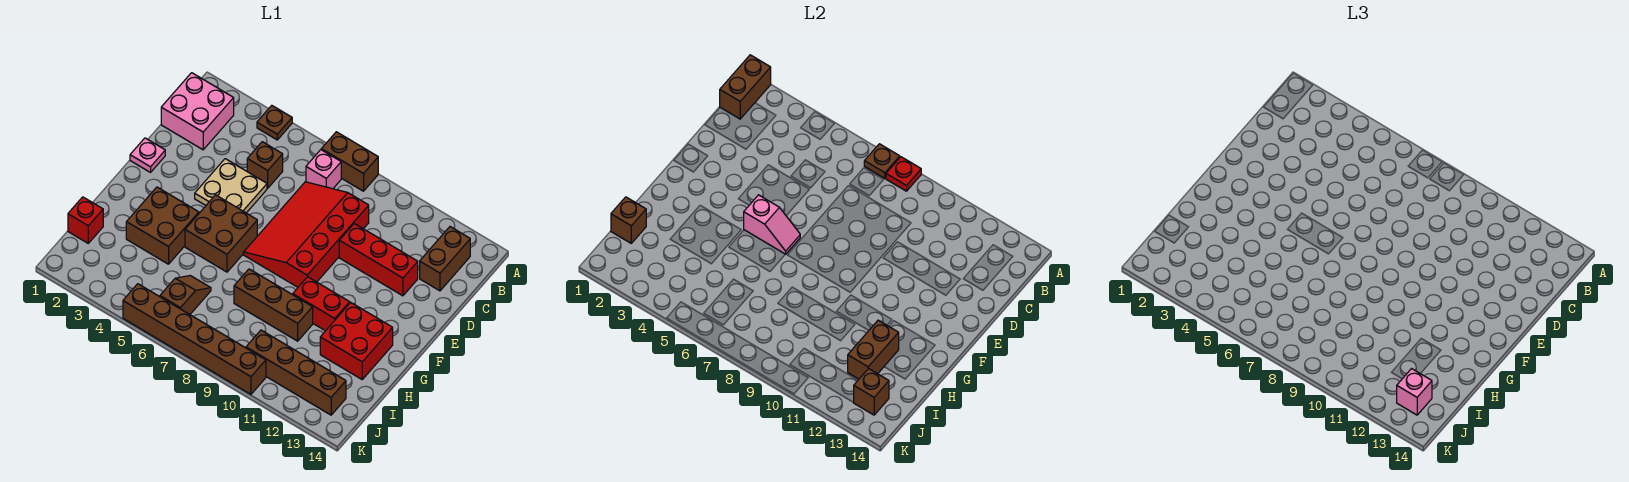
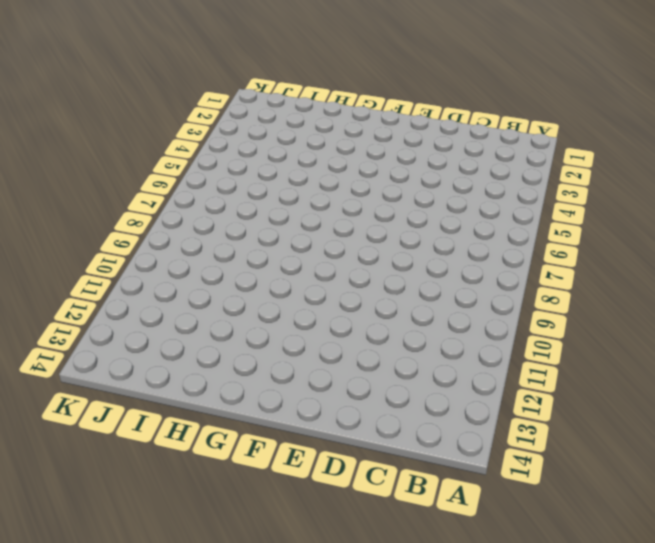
none -> brown plate A4 level 1
none -> brown brick A7:A8 level 1
none -> pink brick B1:C2 level 1

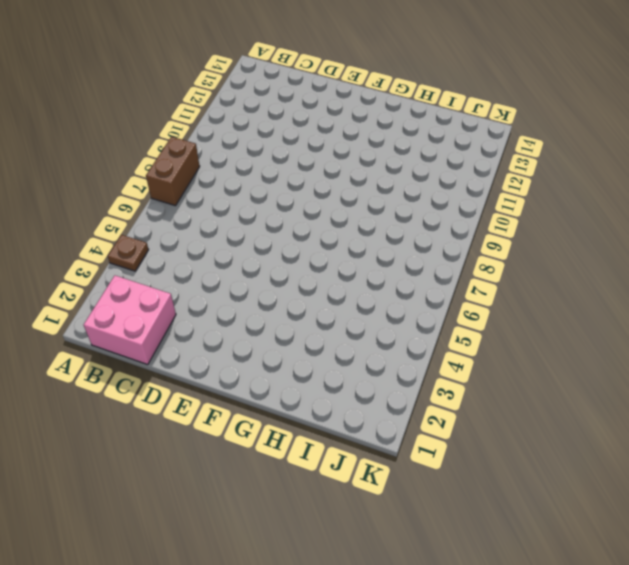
none -> pink brick B7 level 1
none -> brown brick B13:C13 level 1
none -> brown brick C5 level 1

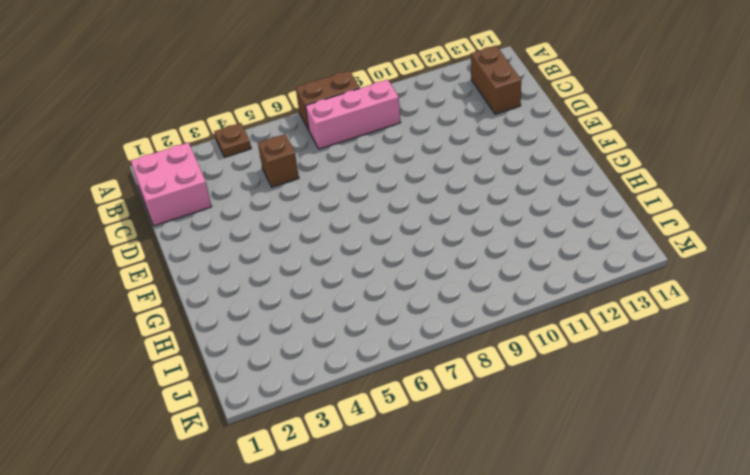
pink brick B7:B9 level 1 -> pink brick B7 level 1
none -> red slope C7:F9 level 1 top 9
none -> tan plate D4:E5 level 1
none -> red brick D10:D12 level 1

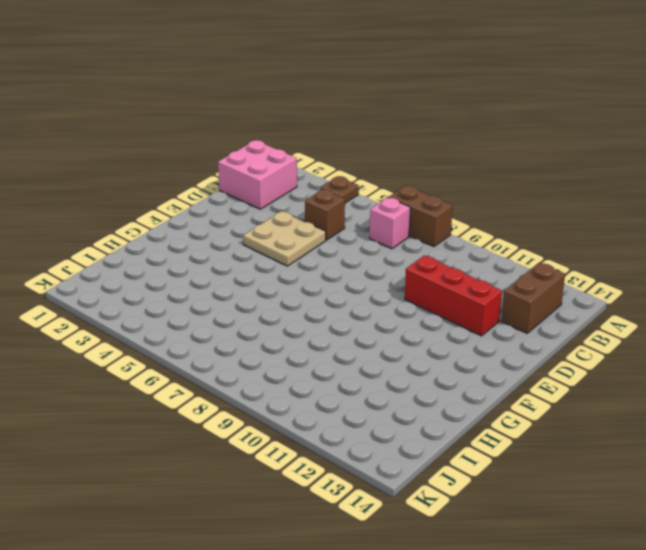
none -> red slope C7:F9 level 1 top 9
none -> pink plate E1 level 1
none -> brown brick F5:G6 level 1

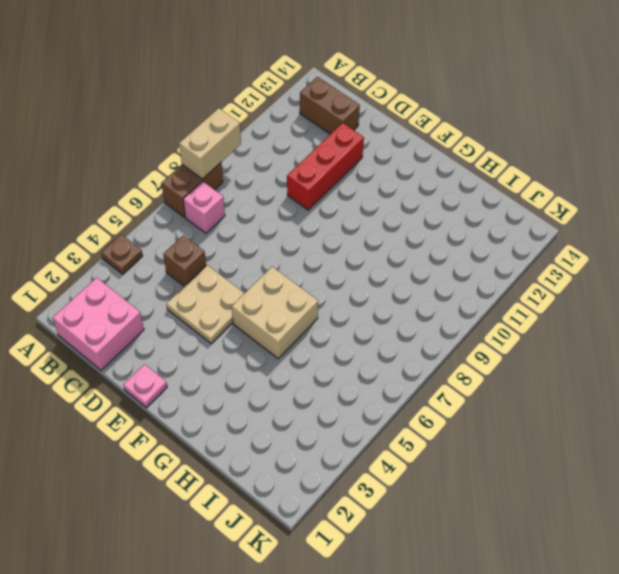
tan brick A8:A9 level 2 -> red plate A8 level 2
tan brick F5:G6 level 1 -> brown brick F5:G6 level 1
none -> red slope C7:F9 level 1 top 9
none -> brown brick G3:H4 level 1
none -> red brick G10:G11 level 1

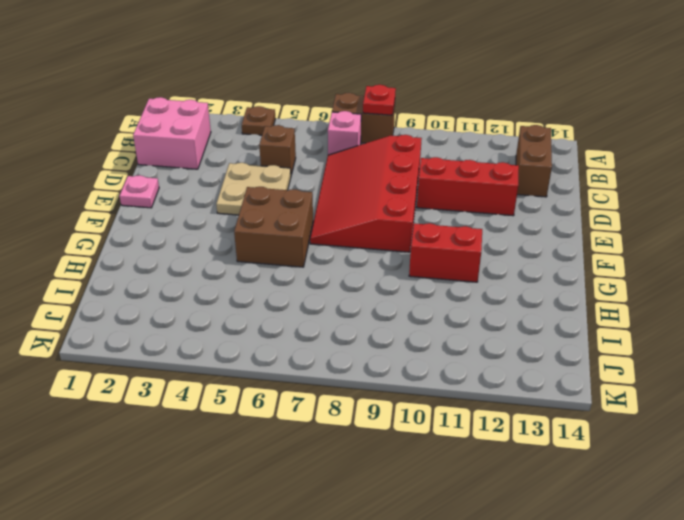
none -> brown brick G3:H4 level 1
none -> red brick G12:H13 level 1
none -> brown brick H8:H10 level 1

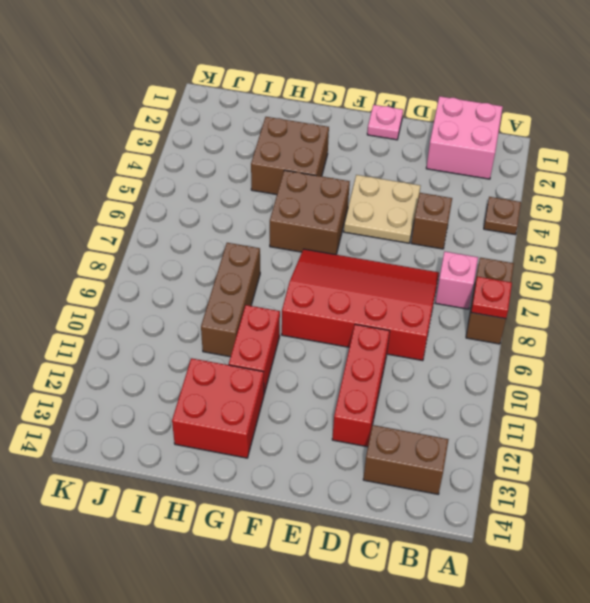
none -> red brick I1 level 1
none -> brown slope I6:J6 level 1 top J
none -> brown brick J10:J13 level 1

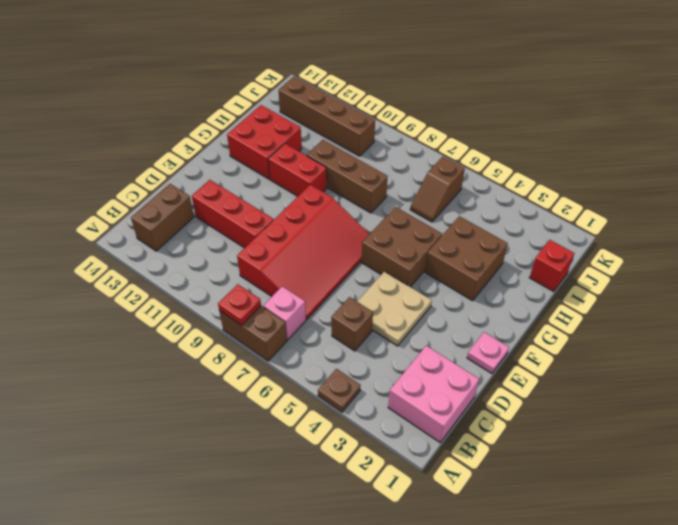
none -> brown brick K5:K10 level 1
none -> brown brick A1:B1 level 2
none -> brown plate A7 level 2

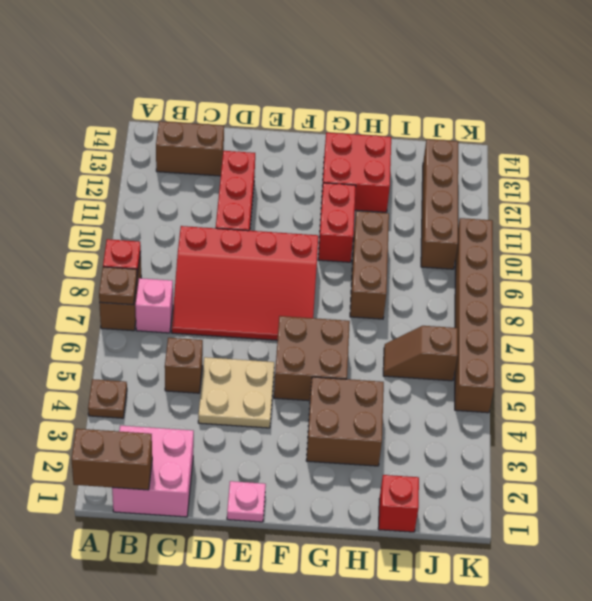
none -> pink slope F5:F6 level 2 top 5
none -> brown brick H12:I12 level 2
none -> brown brick I1 level 2

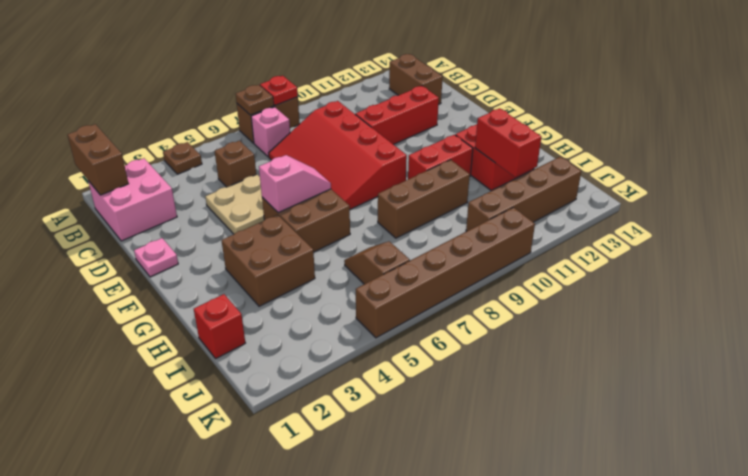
red brick H12:I12 level 2 -> brown brick H12:I12 level 2
none -> brown brick I1 level 2
none -> brown brick J13 level 2
none -> pink brick J13 level 3

